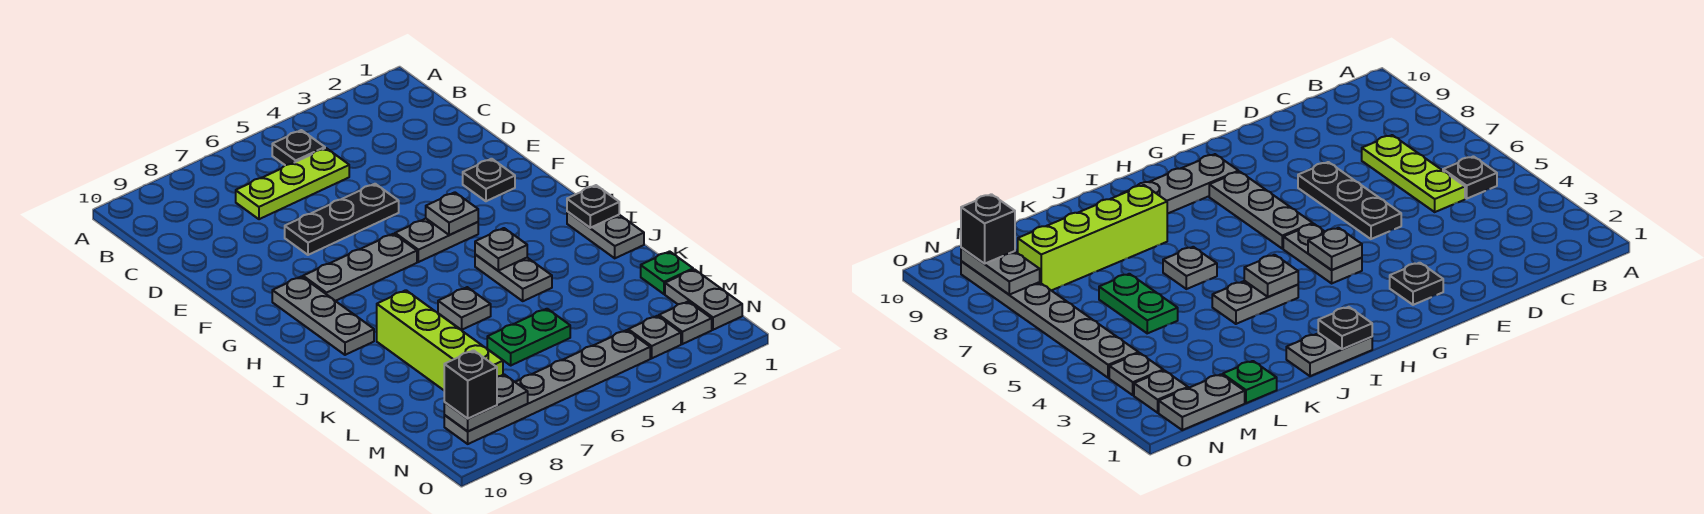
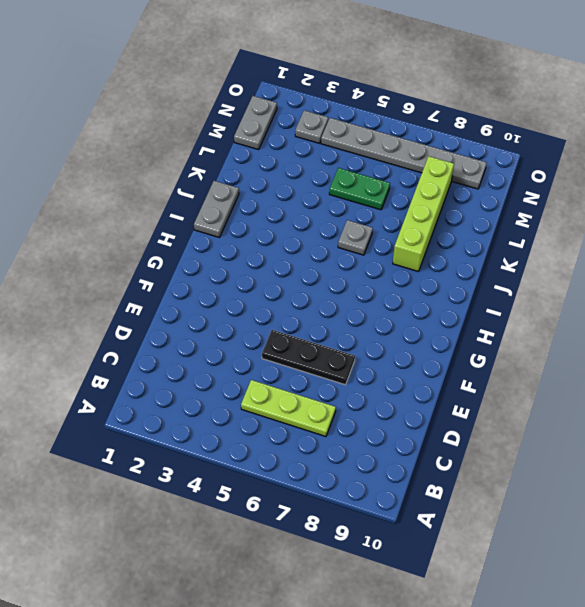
none -> black plate B5 level 1
none -> black plate F2 level 1
none -> grey plate G4:G5 level 1

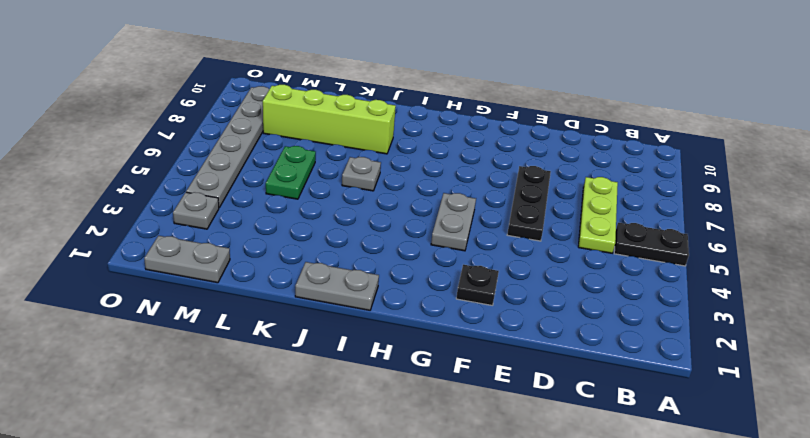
black plate A5:B5 level 1 -> black plate B5 level 1
none -> grey plate G6:G8 level 1
none -> grey plate G9:I9 level 1
none -> grey plate I4:J4 level 1

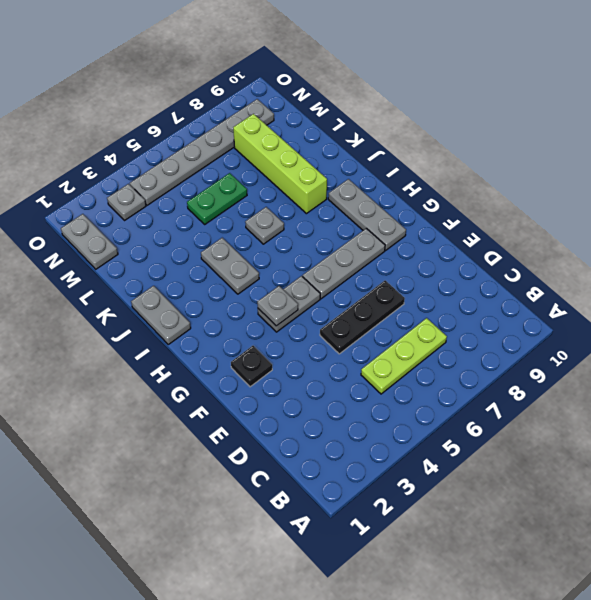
none -> black plate B5 level 1
none -> green plate L1 level 1
none -> grey plate N2 level 1

